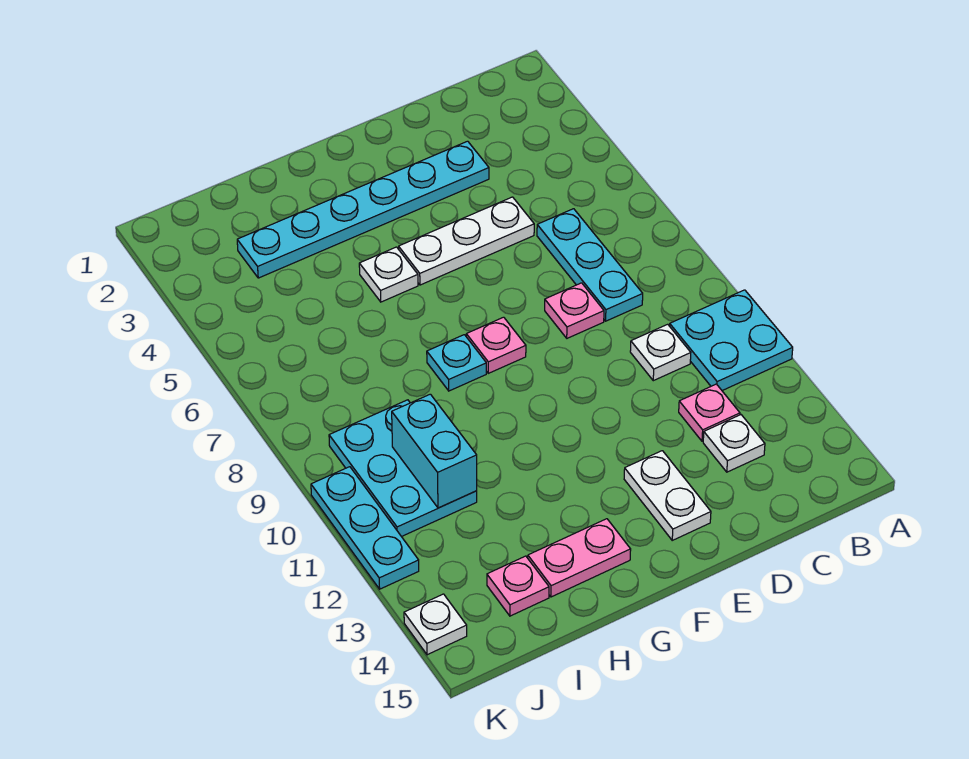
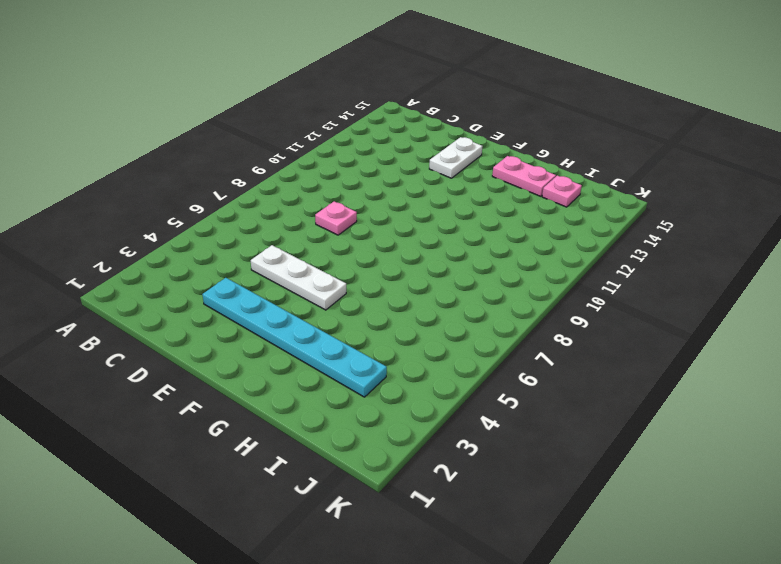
none -> cyan plate A10:B11 level 1
none -> cyan plate C6:C8 level 1
none -> white plate C10 level 1

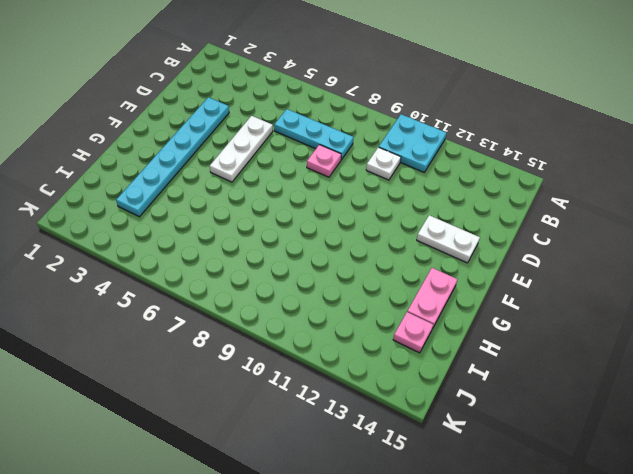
none -> pink plate C12 level 1
none -> white plate C13 level 1
none -> pink plate F8 level 1

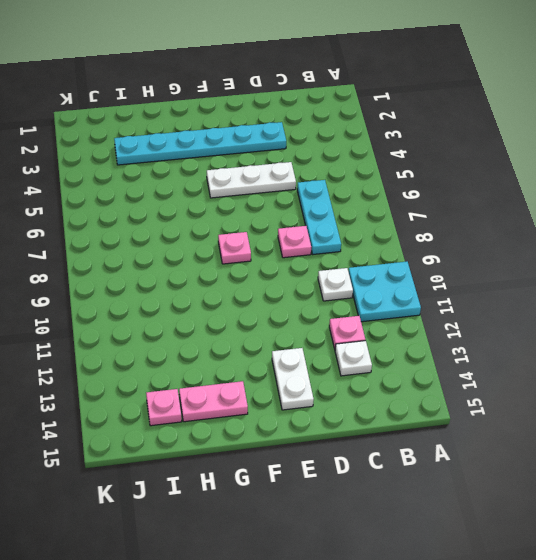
none -> white plate G5 level 1
none -> cyan plate G8 level 1
none -> cyan plate I9:J11 level 1

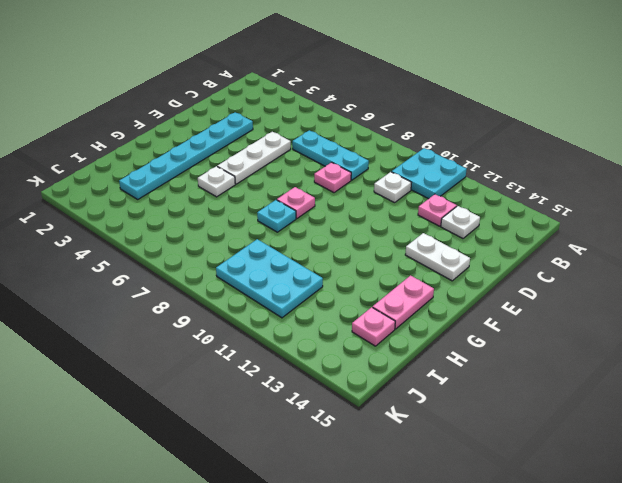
none -> cyan plate K10:K12 level 1
none -> white plate K14 level 1
none -> cyan brick I10:I11 level 2

